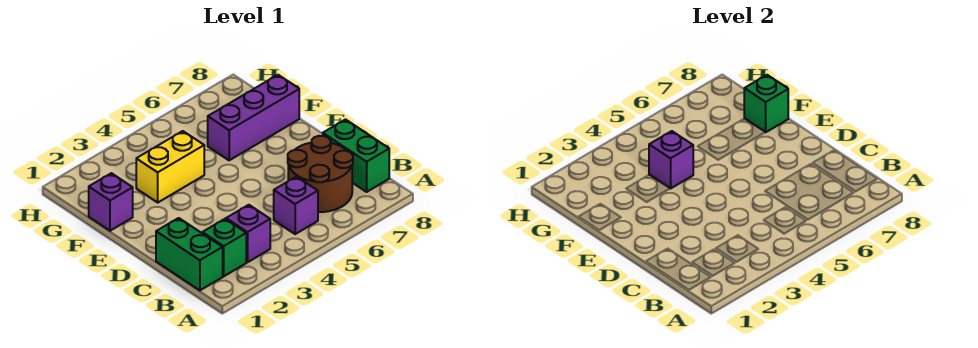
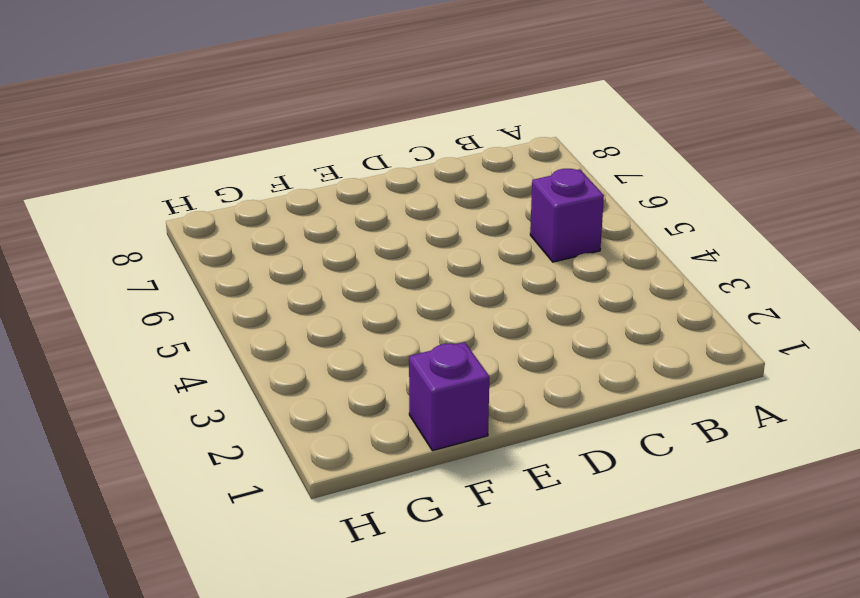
none -> green brick B1:C1 level 1
none -> green brick B2 level 1

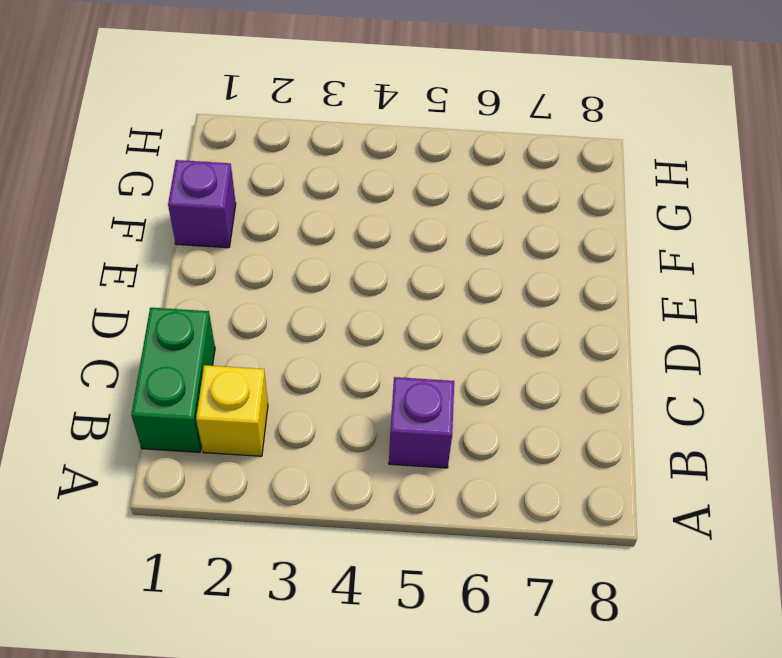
yellow brick B2 level 1 -> green brick B2 level 1
none -> purple brick B3 level 1
none -> brown round brick B6:C7 level 1

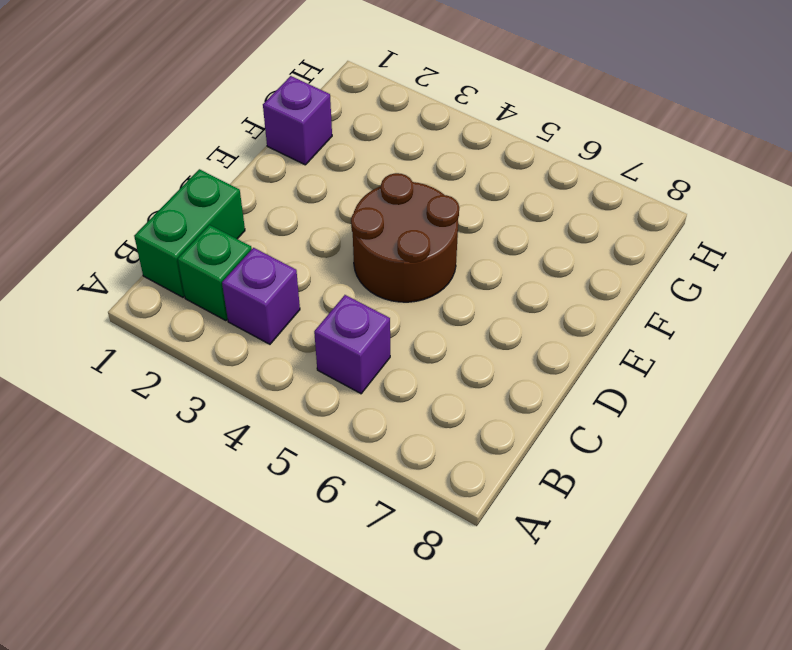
brown round brick D4:E5 level 1 -> brown round brick B6:C7 level 1
none -> green brick B8:C8 level 1
none -> yellow brick F3:F4 level 1

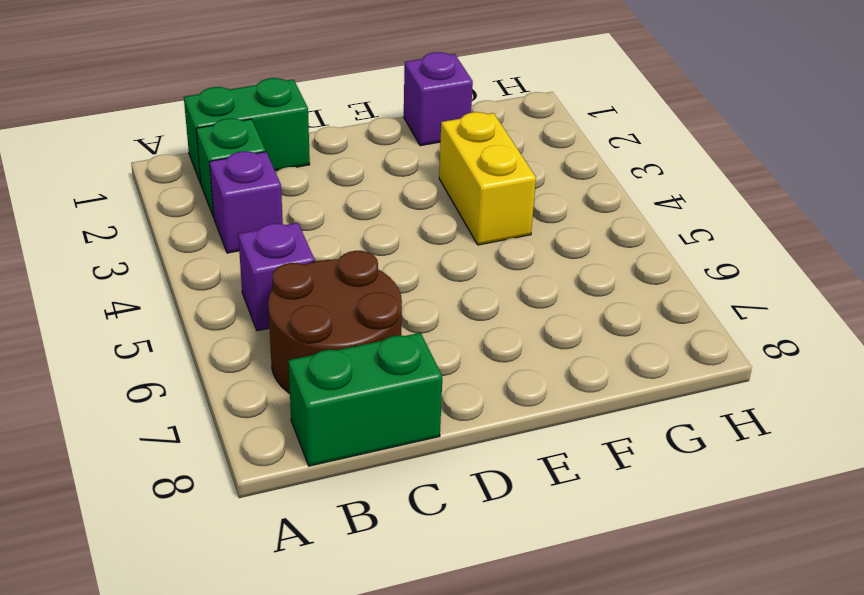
none -> purple brick F6:F8 level 1
none -> purple brick F4 level 2

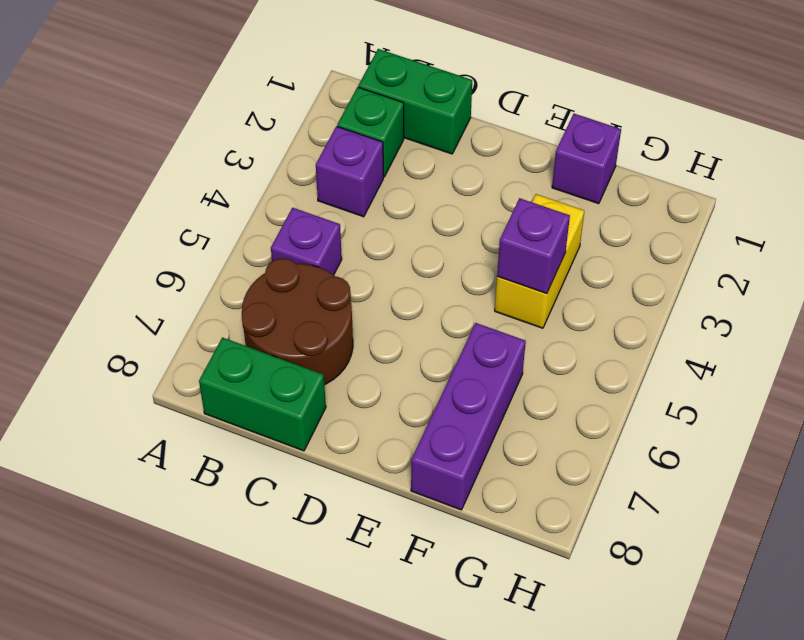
none -> green brick F8 level 2

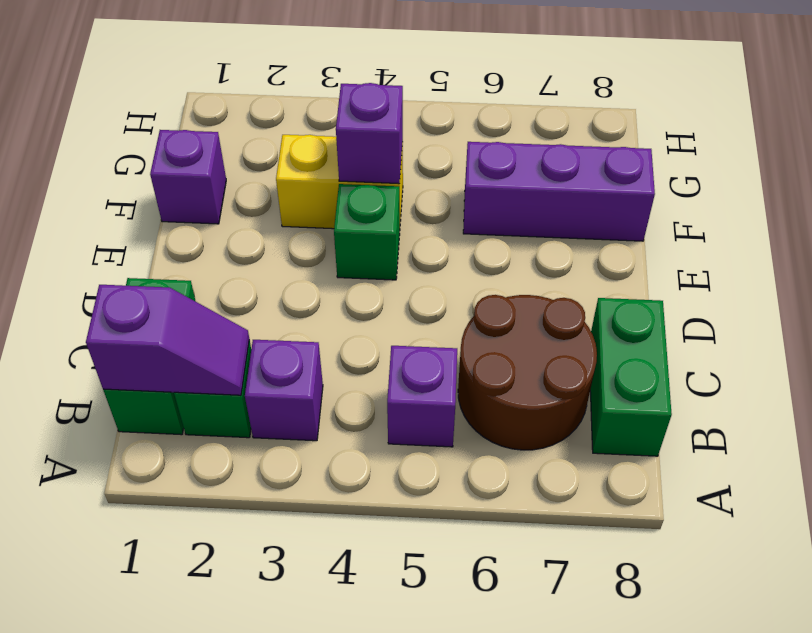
purple slope B1:B2 level 2 top 1 -> none
green brick E4 level 1 -> green brick F8 level 2

